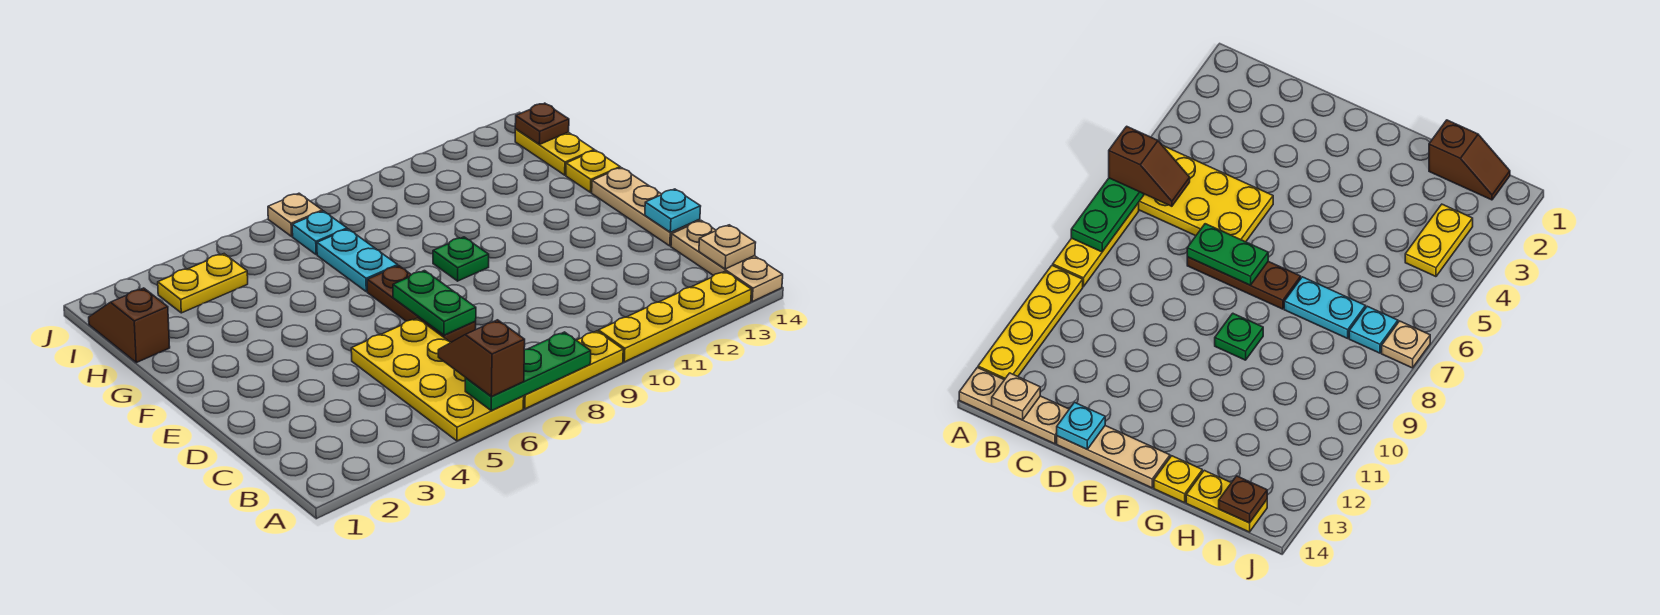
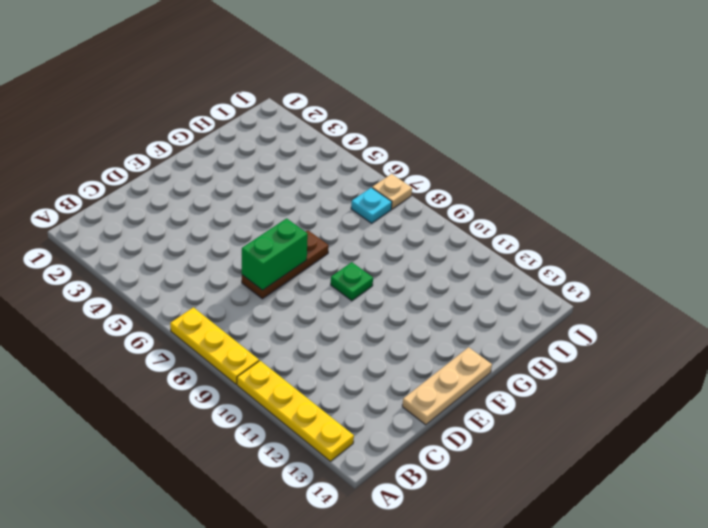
green brick D7:E7 level 2 -> green plate D7:E7 level 2
none -> yellow plate A5:D6 level 1
none -> tan plate A14:C14 level 1
none -> cyan plate G7:H7 level 1

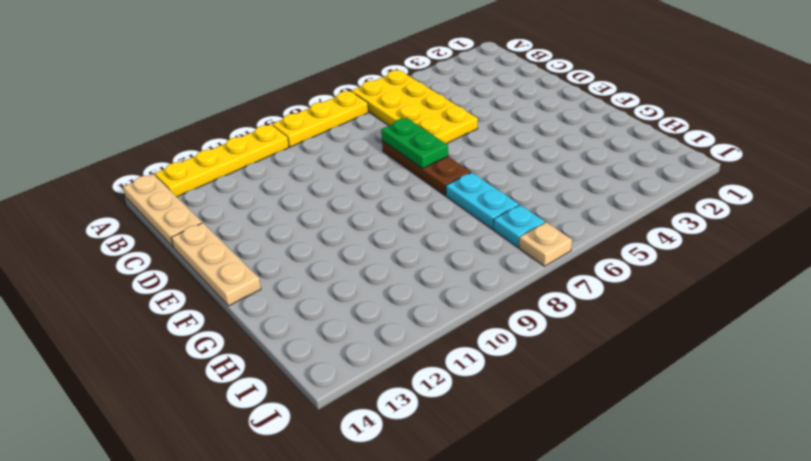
none -> green plate F9 level 1
none -> yellow plate G14 level 1
none -> brown slope H1:I1 level 1 top H

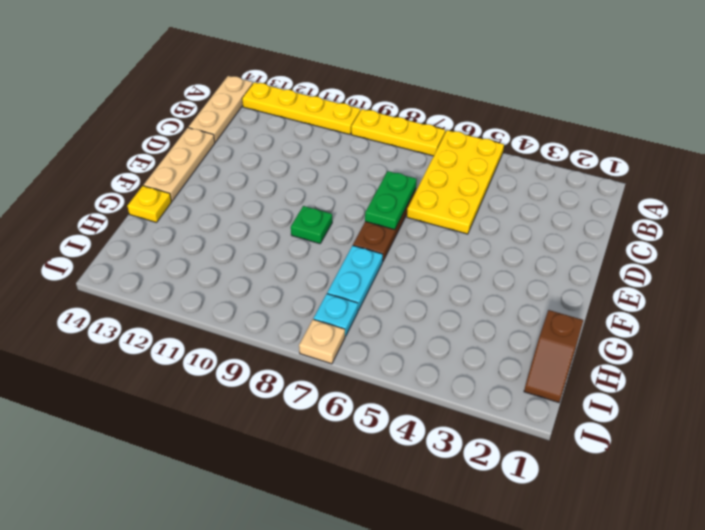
none -> yellow plate H14:I14 level 1
none -> yellow plate I3:I4 level 1
none -> green plate A6:A8 level 2

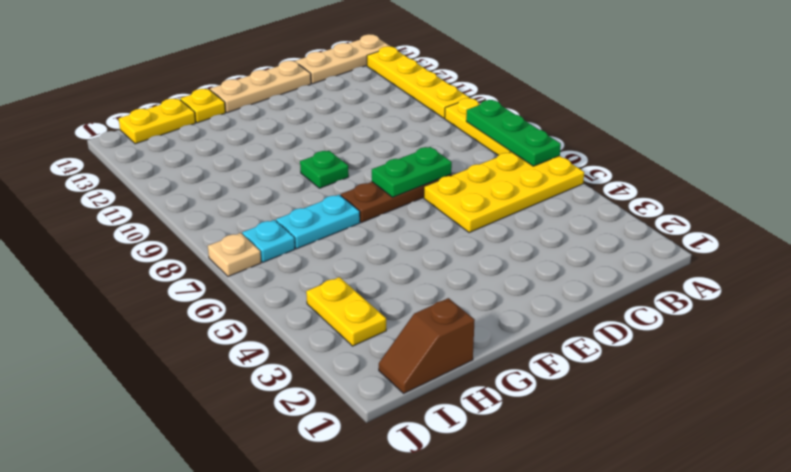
none -> tan plate B14 level 2
none -> cyan plate D14 level 2
none -> brown plate I14 level 2

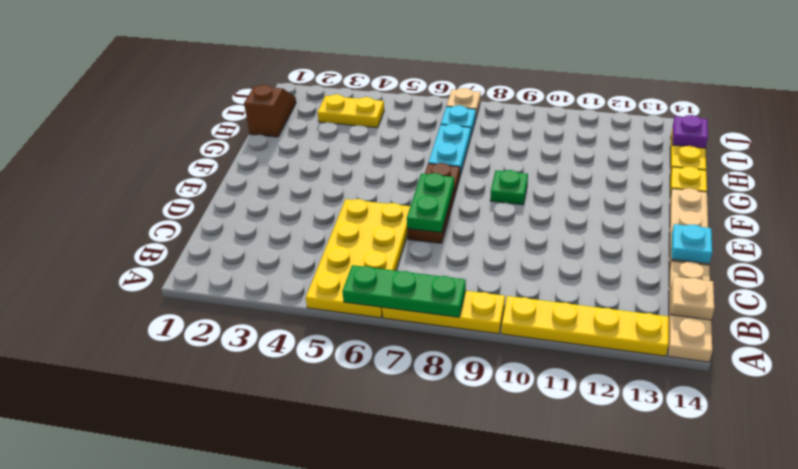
purple plate I14 level 2 -> brown plate I14 level 2
none -> brown slope A6:B6 level 3 top A

